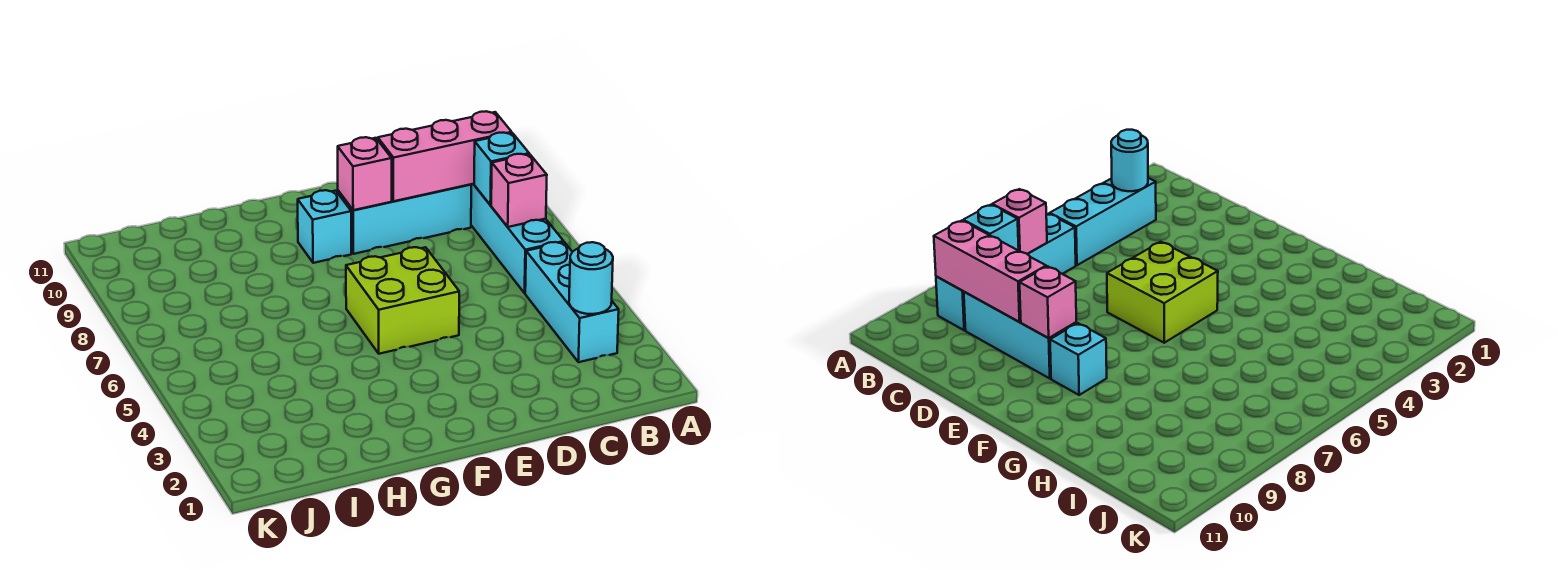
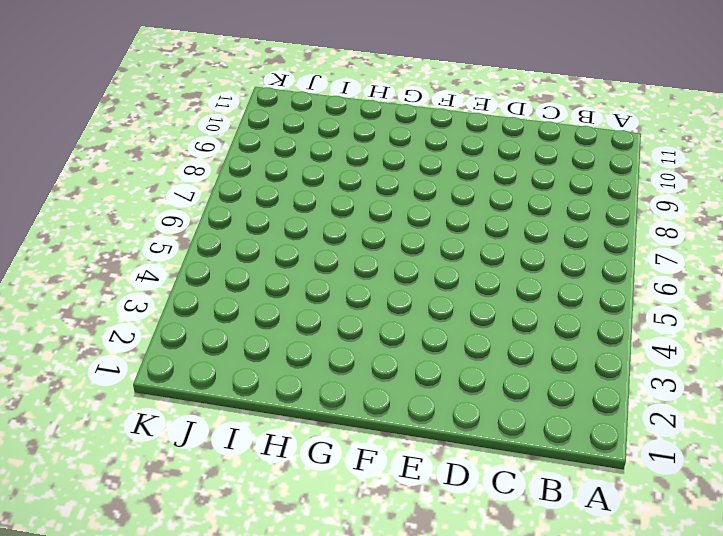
none -> cyan brick B3:B5 level 1
none -> cyan brick B6:B9 level 1

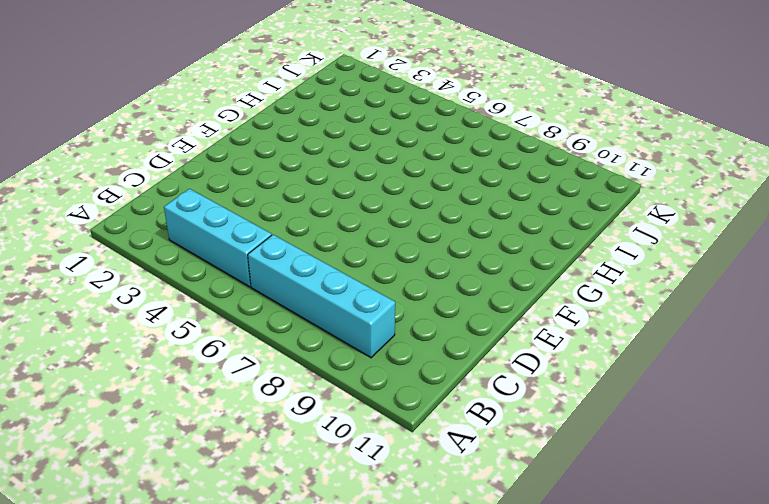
none -> cyan brick C9:E9 level 1
none -> lime brick E5:F6 level 1

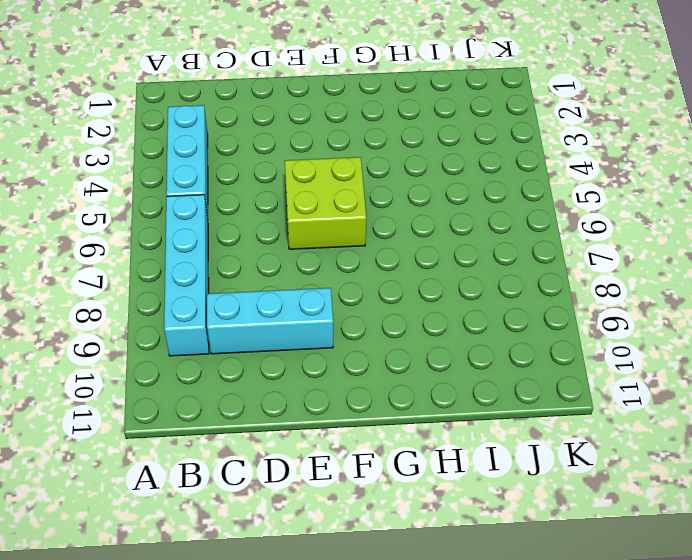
none -> cyan brick F9 level 1
none -> cyan round brick B3 level 2

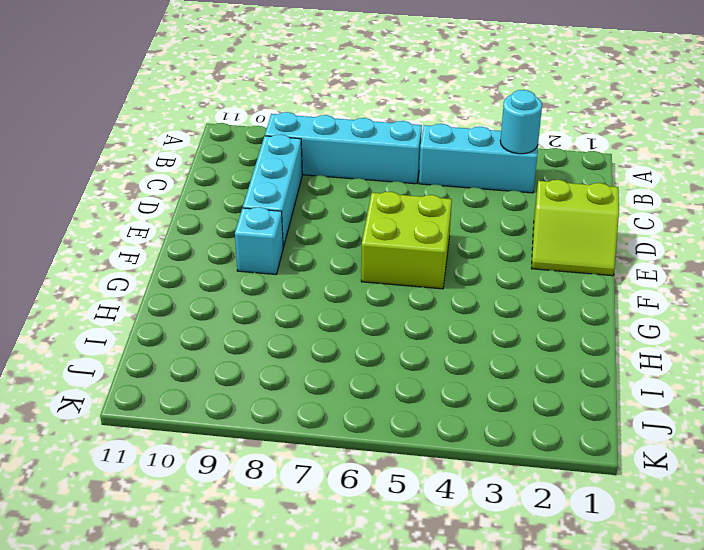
lime slope D1:E2 level 1 top D -> none
none -> pink brick B7 level 2
none -> cyan brick B8 level 2

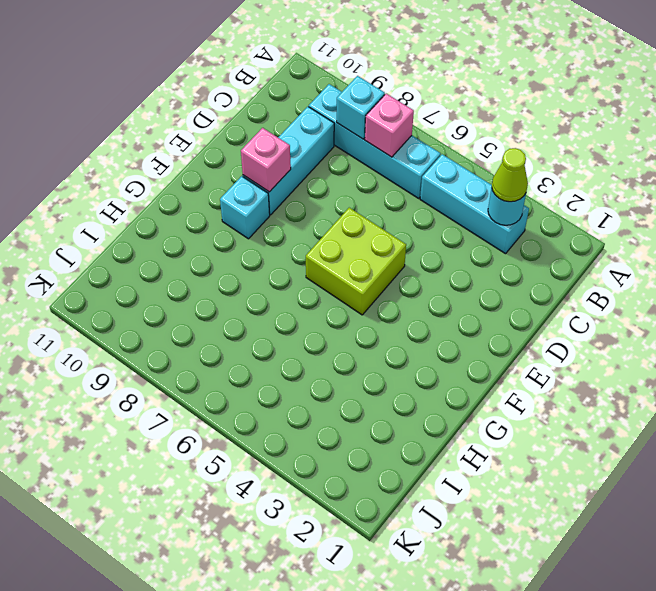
lime cone B3 level 3 -> none
none -> pink brick B9:D9 level 2

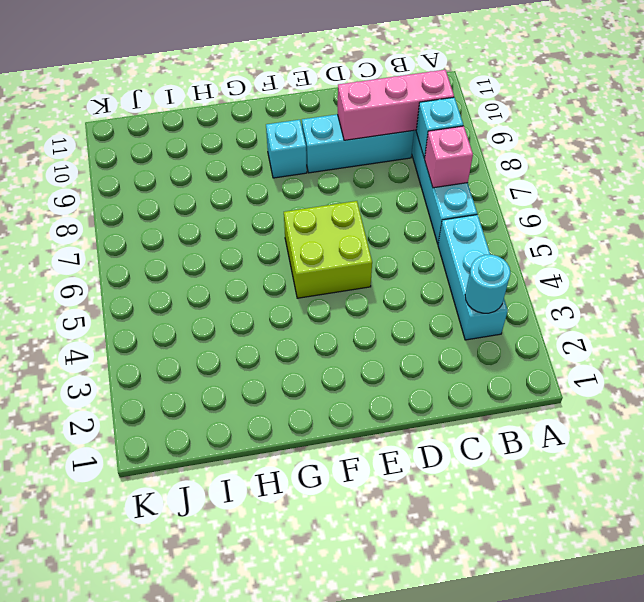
none -> pink brick E9 level 2

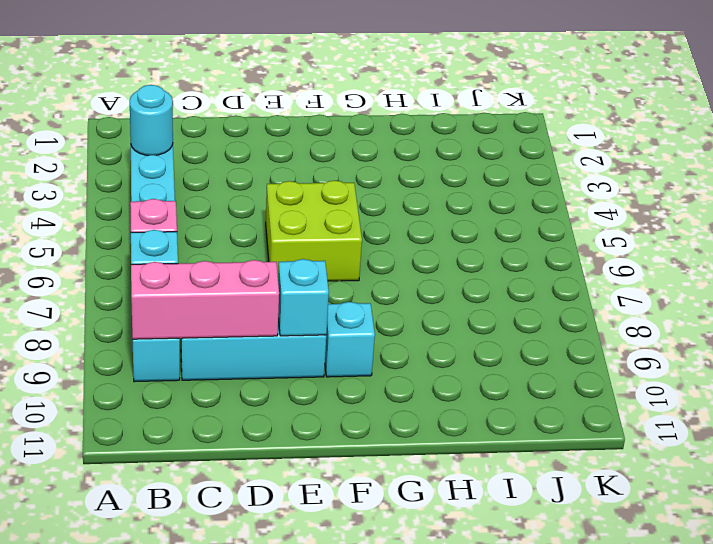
cyan brick E9 level 2 -> pink brick E9 level 2

